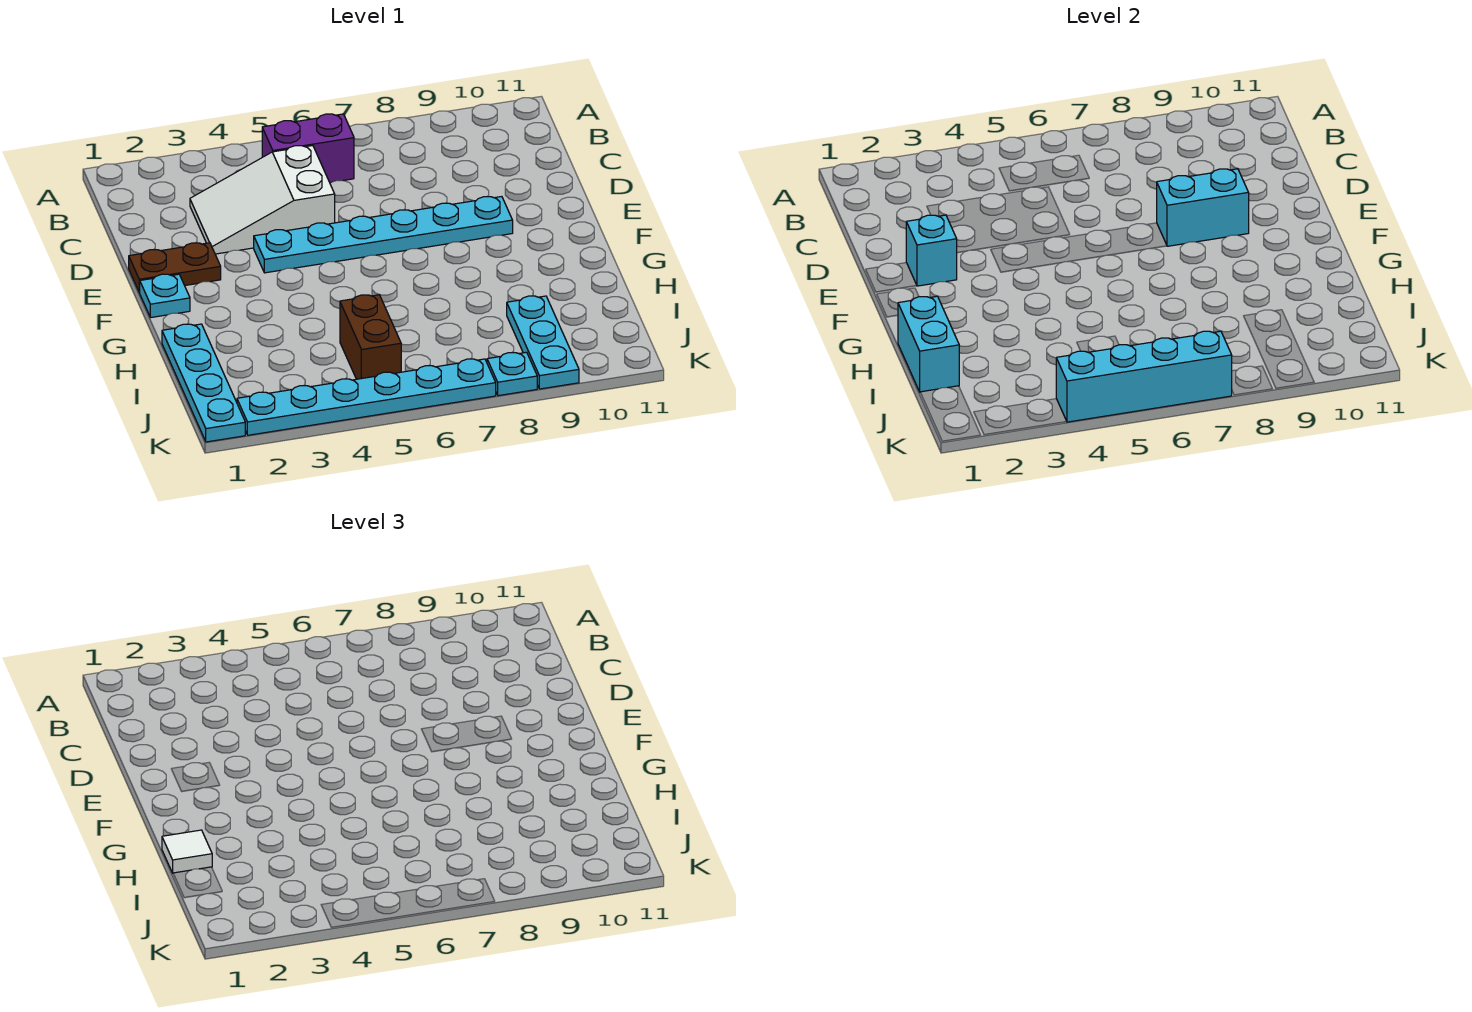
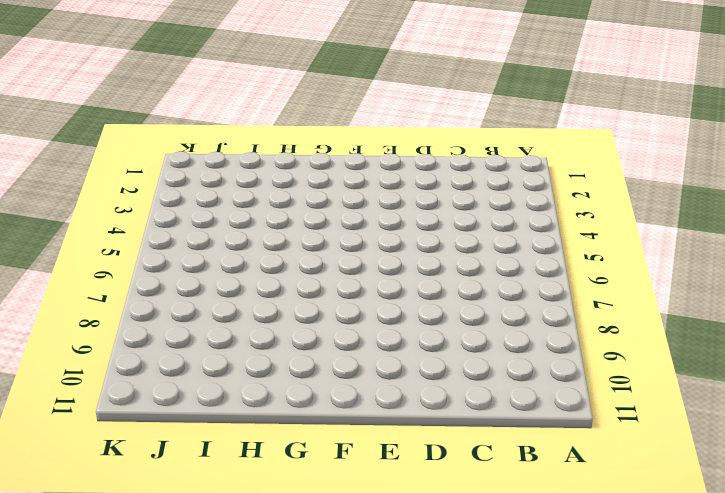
none -> purple brick B5:B6 level 1
none -> white slope C3:D5 level 1 top 5
none -> brown plate E1:E2 level 1

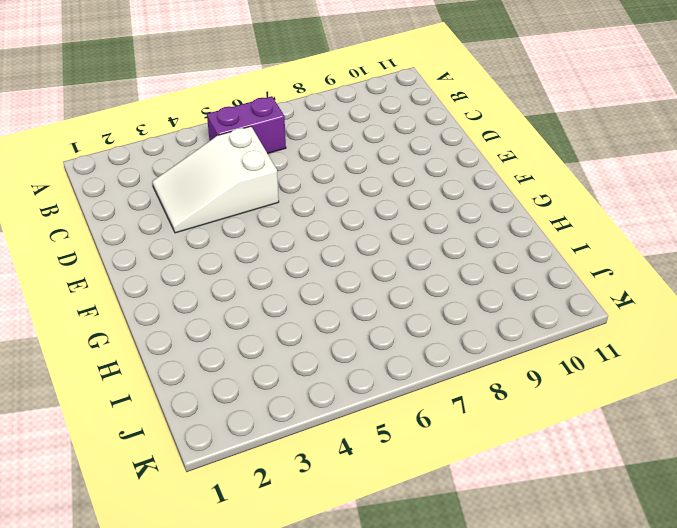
none -> brown plate E1:E2 level 1
none -> cyan plate E4:E9 level 1
none -> cyan plate F1 level 1

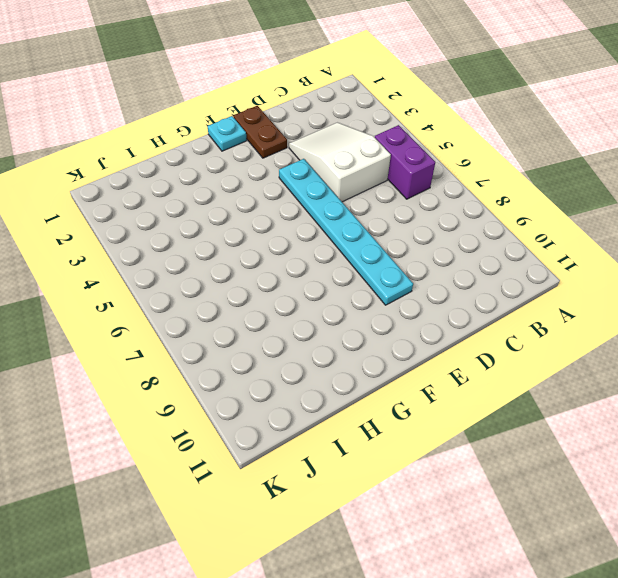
none -> cyan plate H1:K1 level 1
none -> brown brick I5:J5 level 1
none -> cyan plate I9:K9 level 1

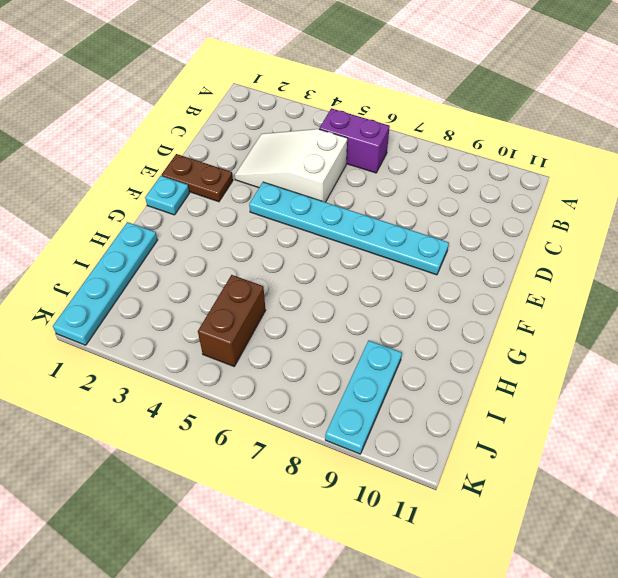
none -> cyan plate K2:K7 level 1
none -> cyan plate K8 level 1
none -> cyan brick E2 level 2

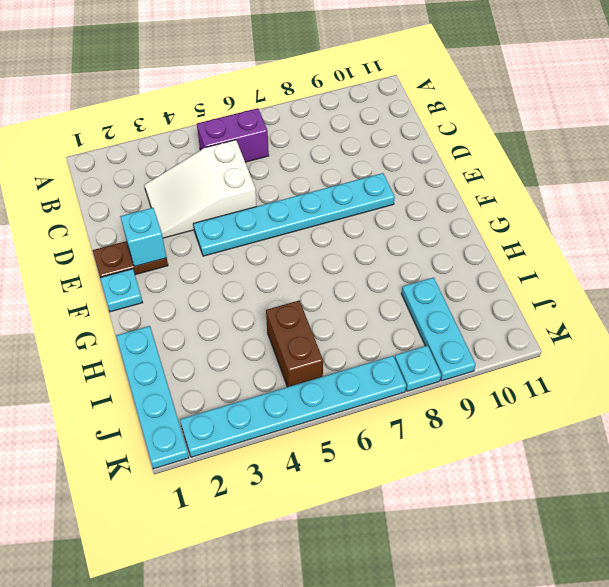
none -> cyan brick E8:E9 level 2
none -> cyan brick H1:I1 level 2
none -> cyan brick K4:K7 level 2

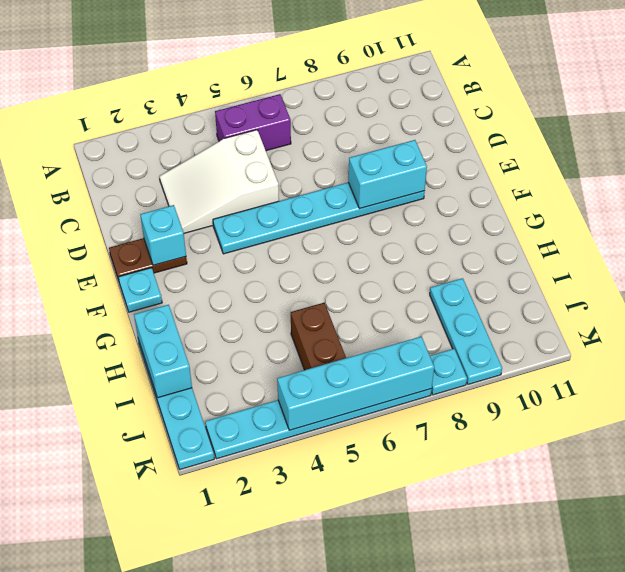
none -> white tile H1 level 3

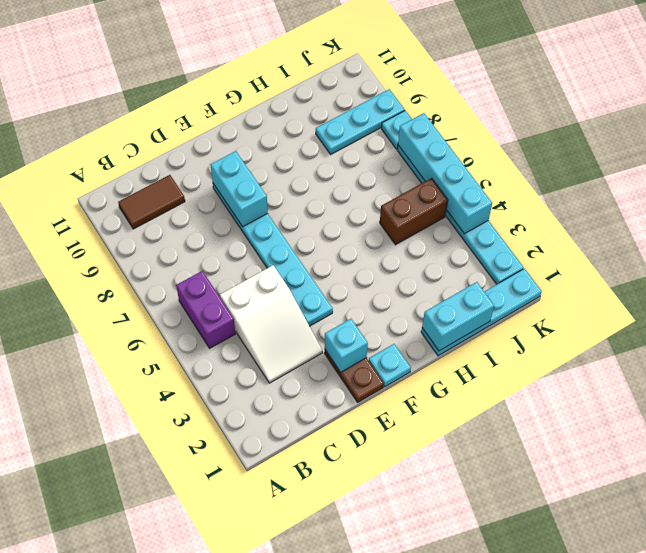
brown tile B10:C10 level 1 -> none
none -> white tile H1 level 3

